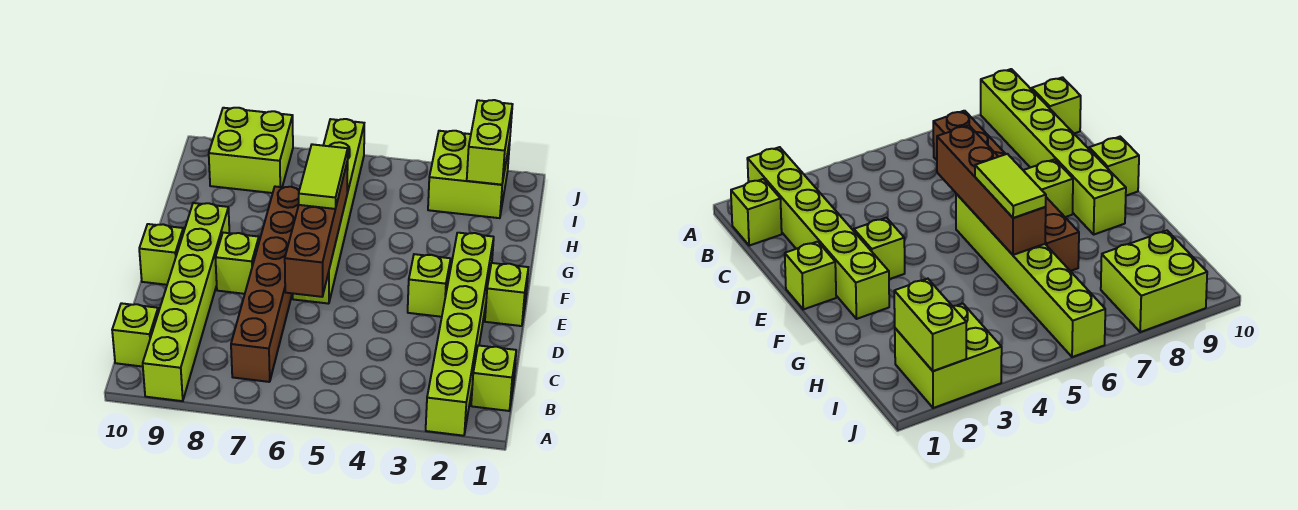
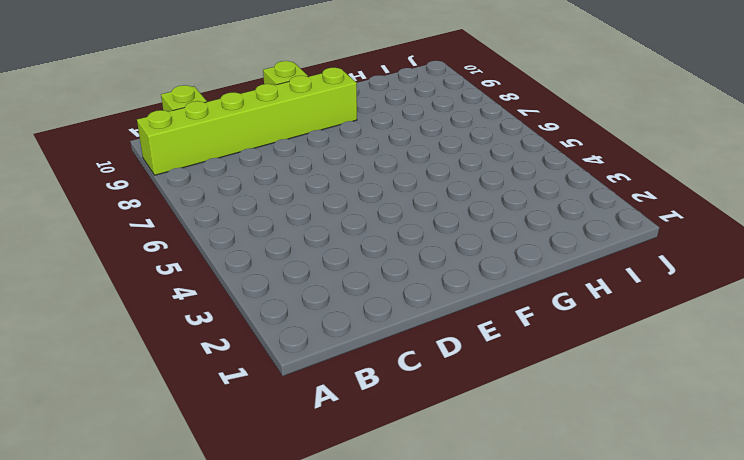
none -> lime brick A2:F2 level 1
none -> lime brick B1 level 1
none -> brown brick B7:G7 level 1

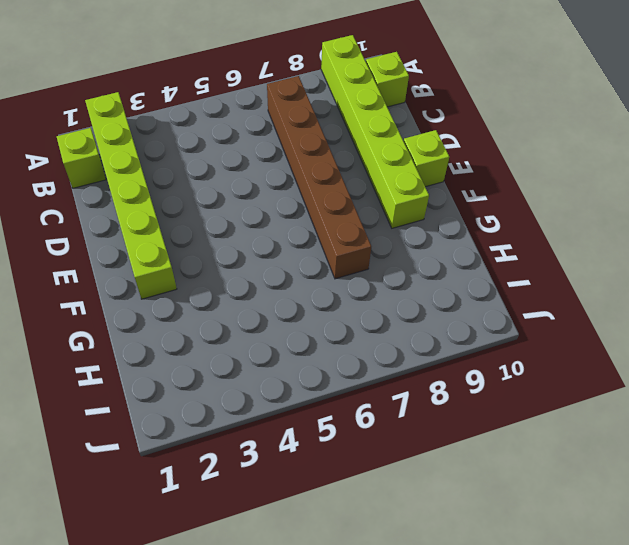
none -> lime brick E1 level 1
none -> lime brick E3 level 1
none -> lime brick E6:J6 level 1

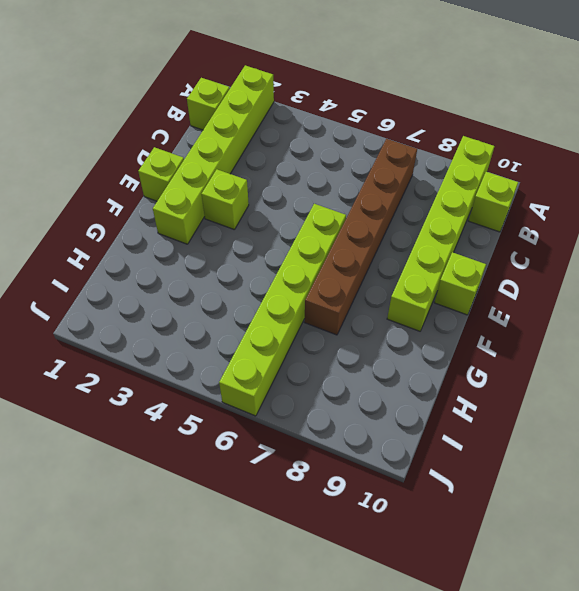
none -> lime brick E8 level 1
none -> lime brick I2:J3 level 1
none -> lime brick I8:J9 level 1

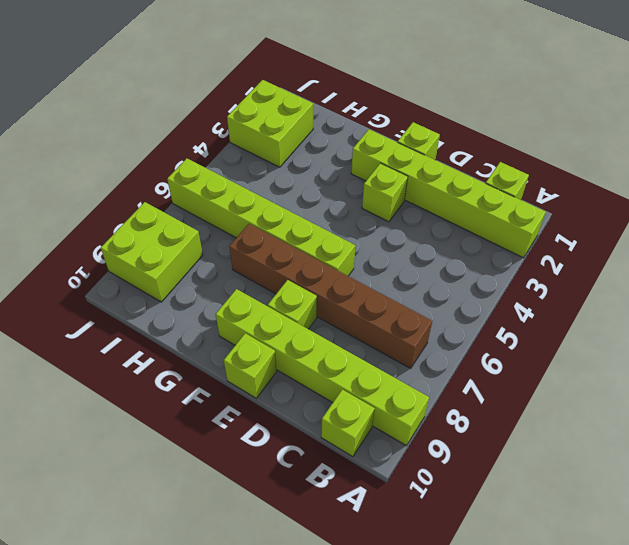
none -> brown brick D6:G6 level 2
none -> lime brick I2:J2 level 2
none -> lime tile F6:G6 level 3

